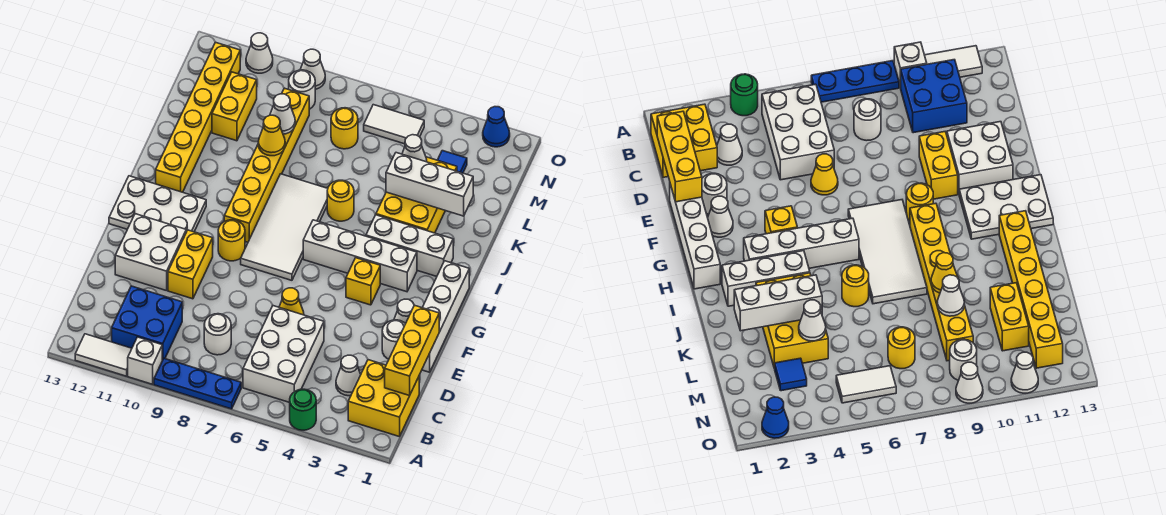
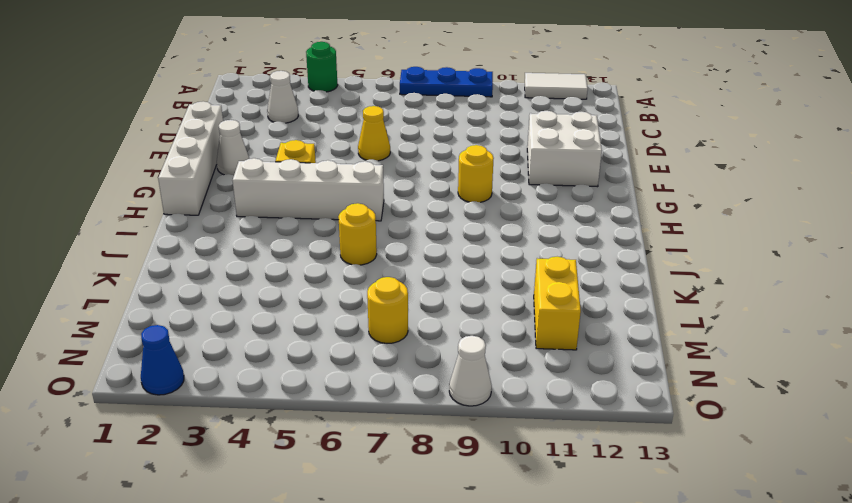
none -> white brick A10 level 1
none -> yellow brick B1:C2 level 1
none -> white brick B5:D6 level 1
none -> blue brick B10:C11 level 1

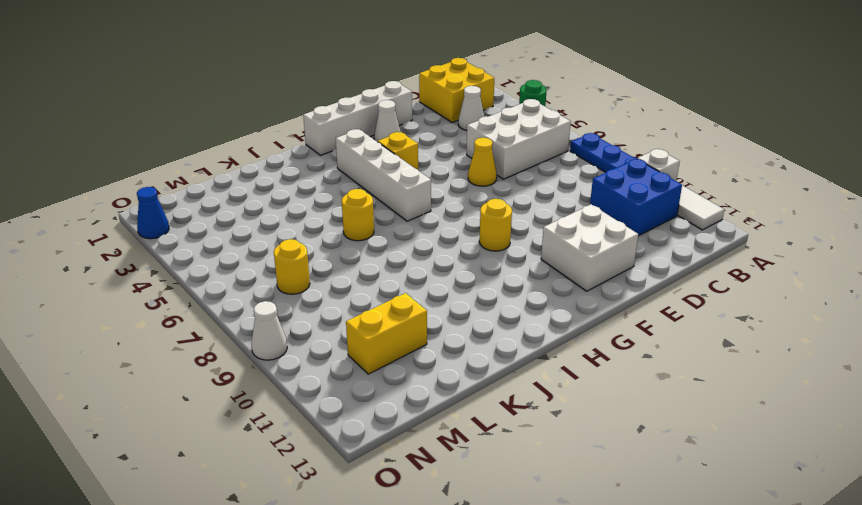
none -> white round brick C8 level 1
none -> white round brick E2 level 1
none -> yellow brick E10:F10 level 1
none -> white tile G7:J8 level 1

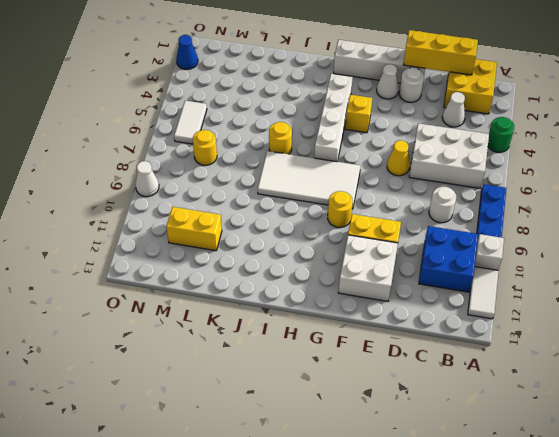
none -> white plate G11:H13 level 1
none -> yellow brick H9:M9 level 1
none -> white brick I2:I4 level 1
none -> yellow brick I12:N12 level 1

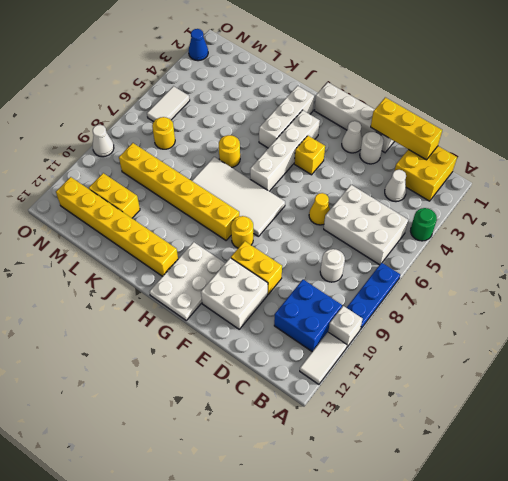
none -> yellow brick J3:L4 level 1
none -> blue tile M3 level 1
none -> white round brick N9 level 1
none -> white cone O11 level 1

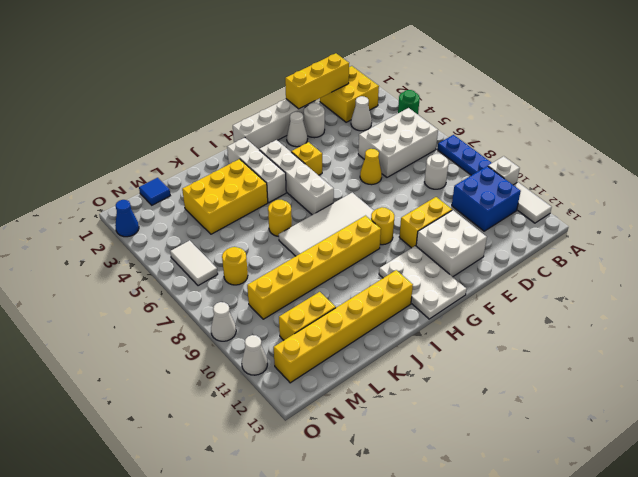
blue tile M1 level 1 -> blue tile M3 level 1
none -> white round brick N9 level 1
none -> white brick K2:K4 level 2
none -> yellow cone K9 level 2
none -> white cone L4 level 2

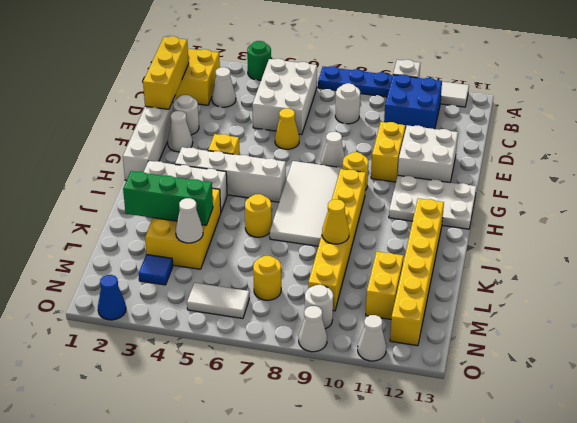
white cone F8 level 1 -> white cone L9 level 2
green brick K2:K4 level 2 -> white brick K2:K4 level 2

